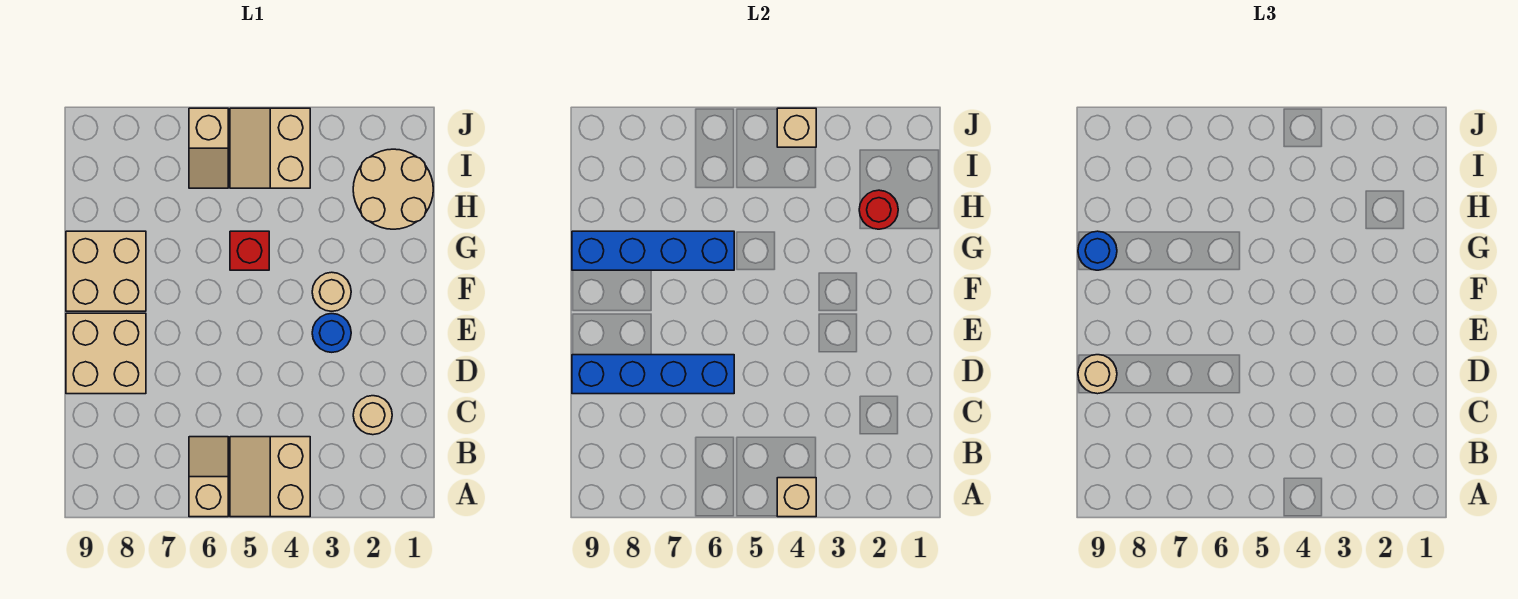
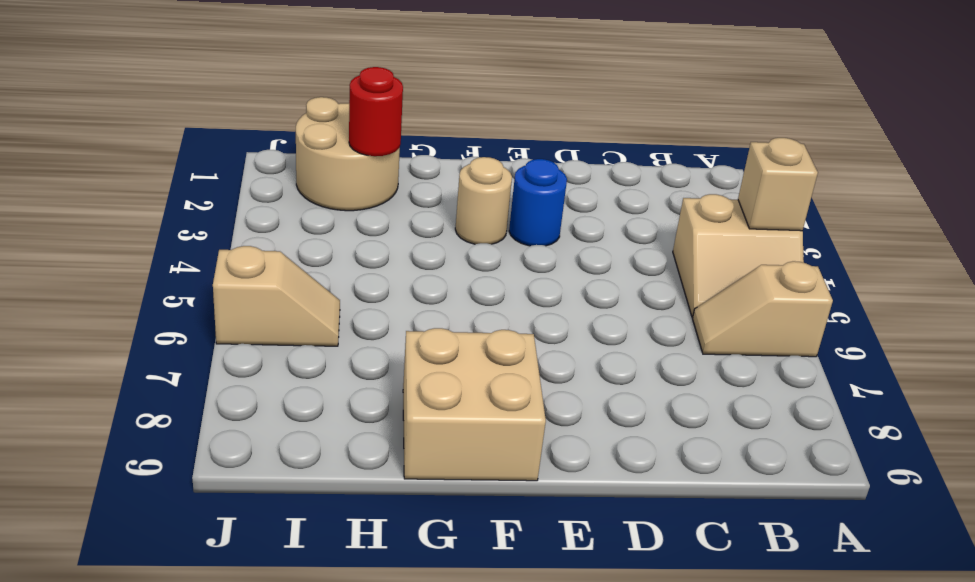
none -> tan round brick C2 level 1
none -> tan brick D8:E9 level 1
none -> red brick G5 level 1

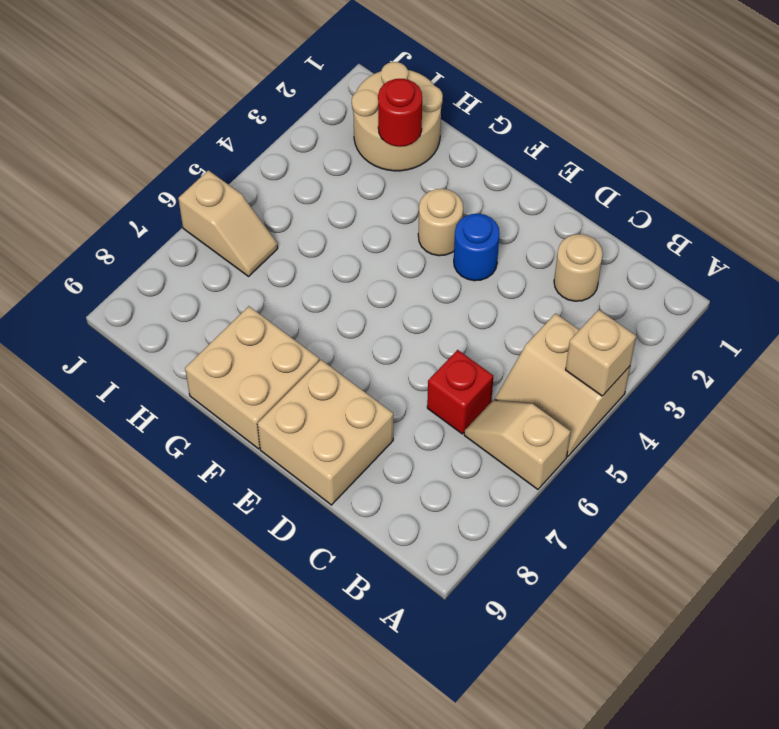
red brick C6 level 1 -> red brick G5 level 1
none -> tan slope I4:J5 level 1 top 4
none -> blue brick D6:D9 level 2
none -> blue brick G6:G9 level 2

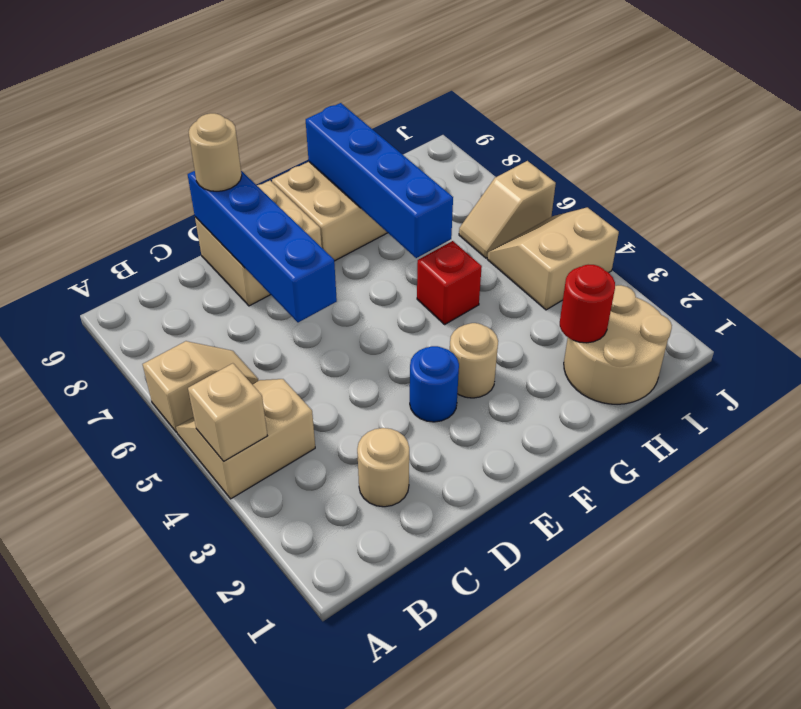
none -> tan brick J4 level 2
none -> blue round brick G9 level 3

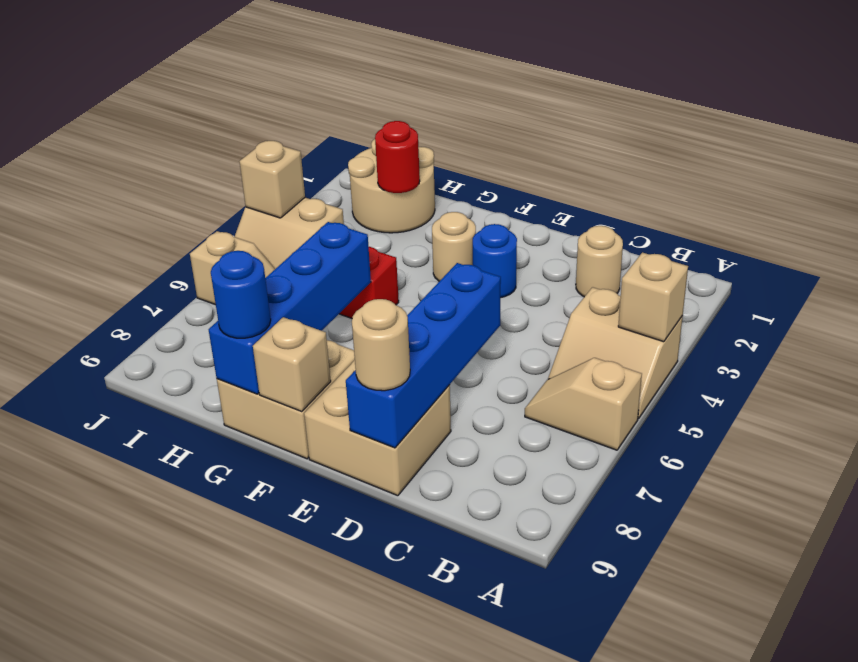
tan brick F9 level 2 -> none

